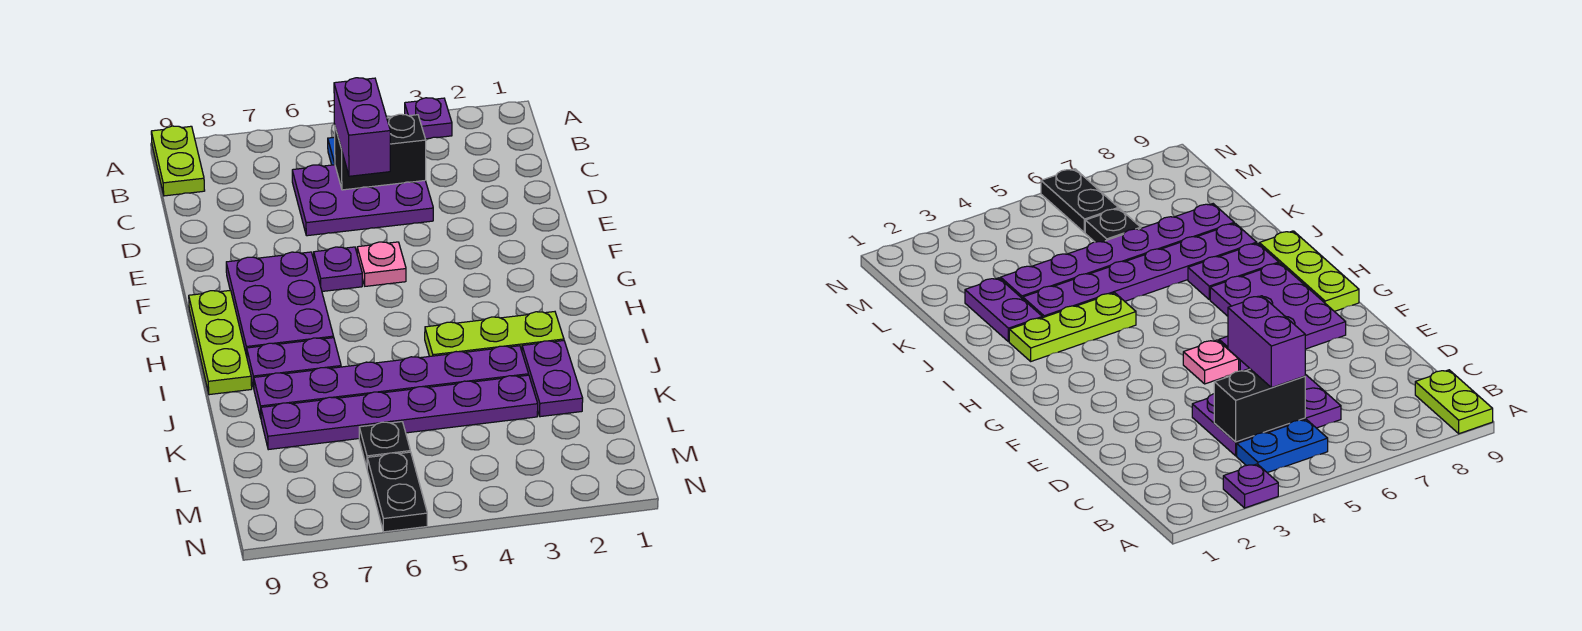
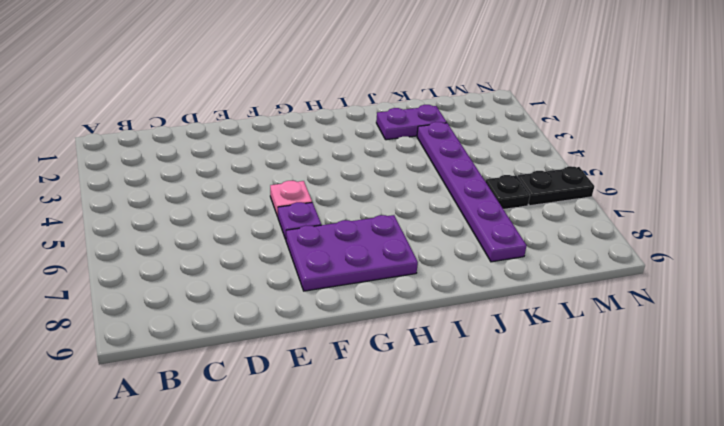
none -> purple plate A3 level 1
none -> lime plate A9:B9 level 1
none -> blue plate B4:B5 level 1

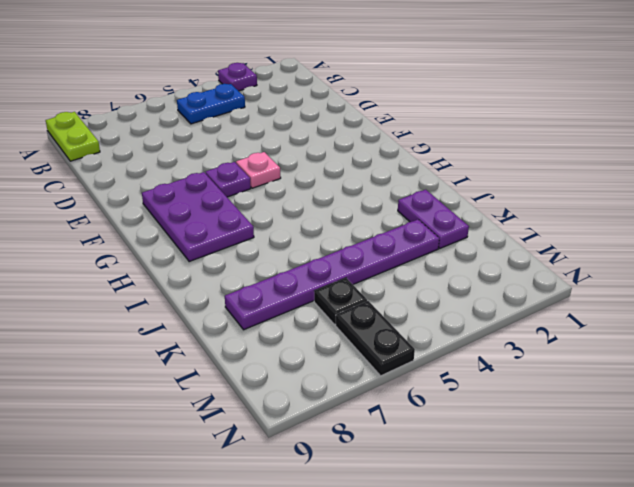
none -> purple plate C4:D6 level 1
none -> lime plate G9:I9 level 1
none -> lime plate I2:I4 level 1

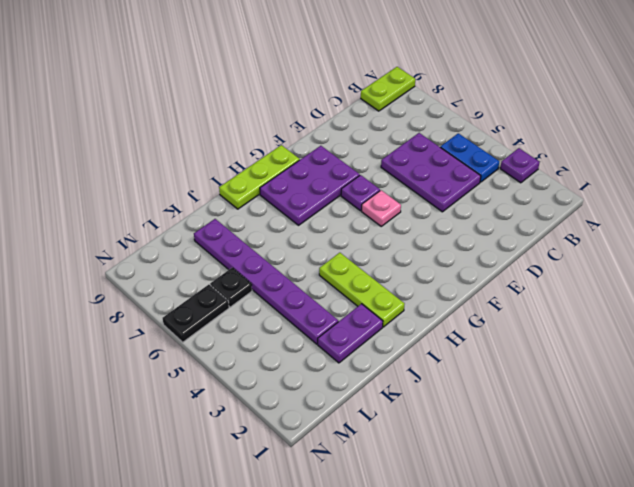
none -> purple plate I7:I8 level 1
none -> purple plate J3:J8 level 1
none -> black brick C4:C5 level 2

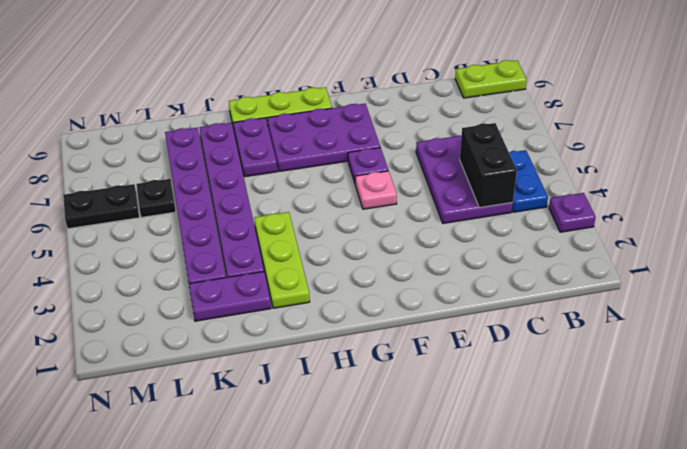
none -> purple brick C5:D5 level 3

